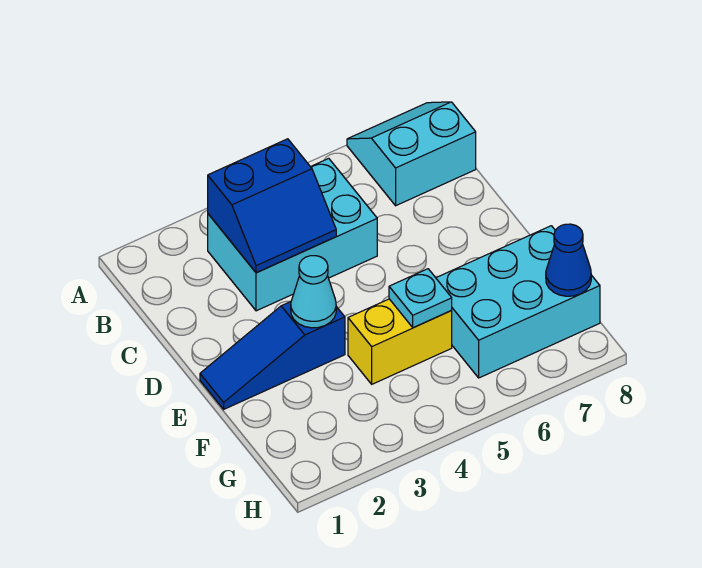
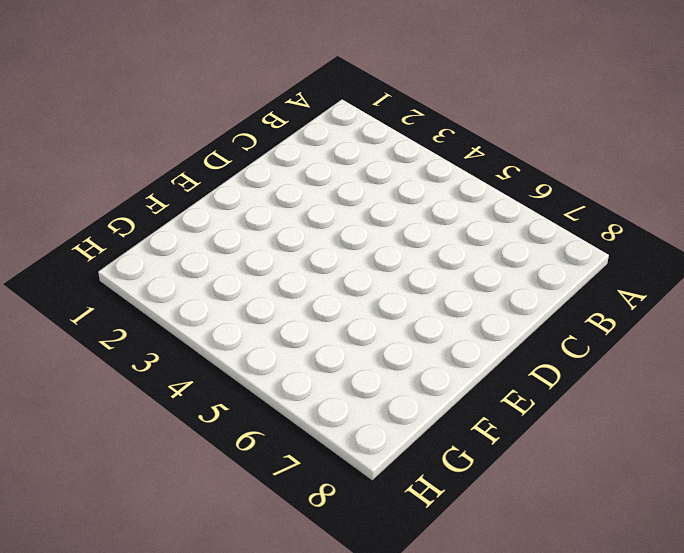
none -> cyan slope A7:B8 level 1 top B
none -> cyan brick B3:C5 level 1

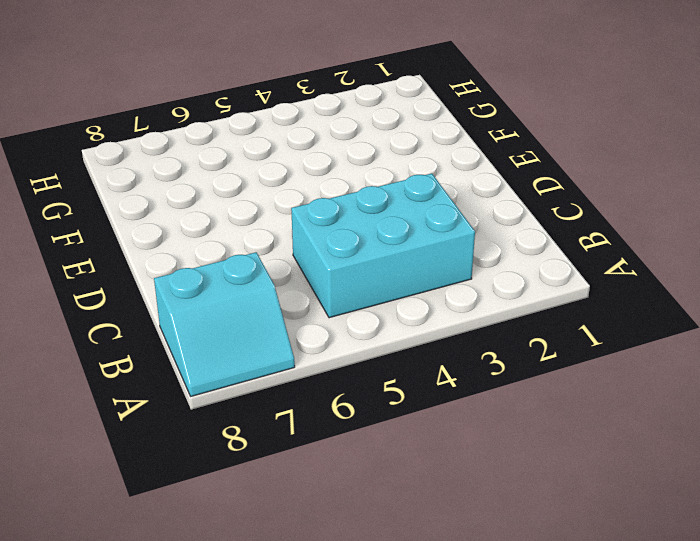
none -> blue slope E1:E3 level 1 top 3
none -> yellow brick F4:F5 level 1

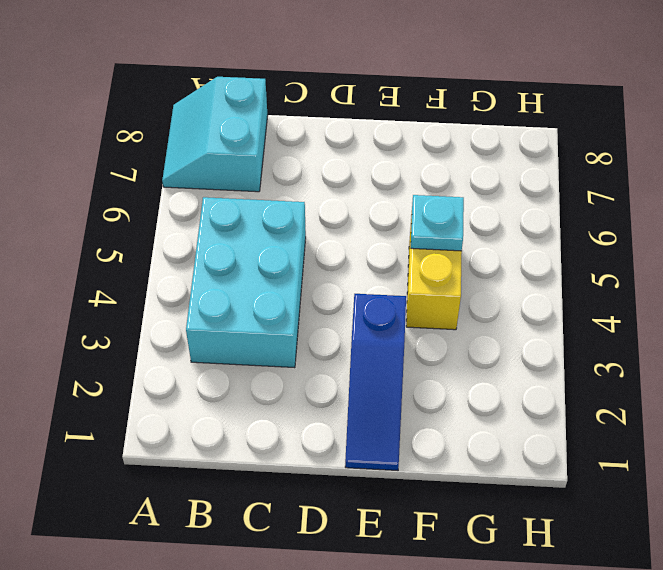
none -> cyan brick F6:G8 level 1
none -> blue slope B3:C4 level 2 top B

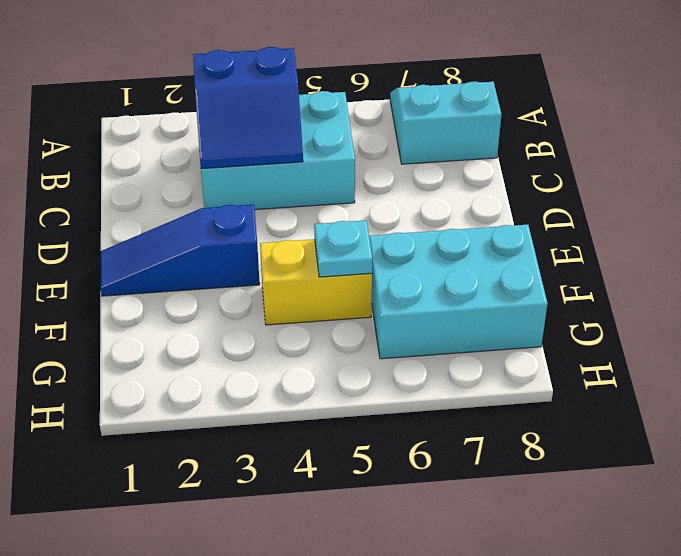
none -> cyan cone E3 level 2
none -> blue cone G8 level 2

